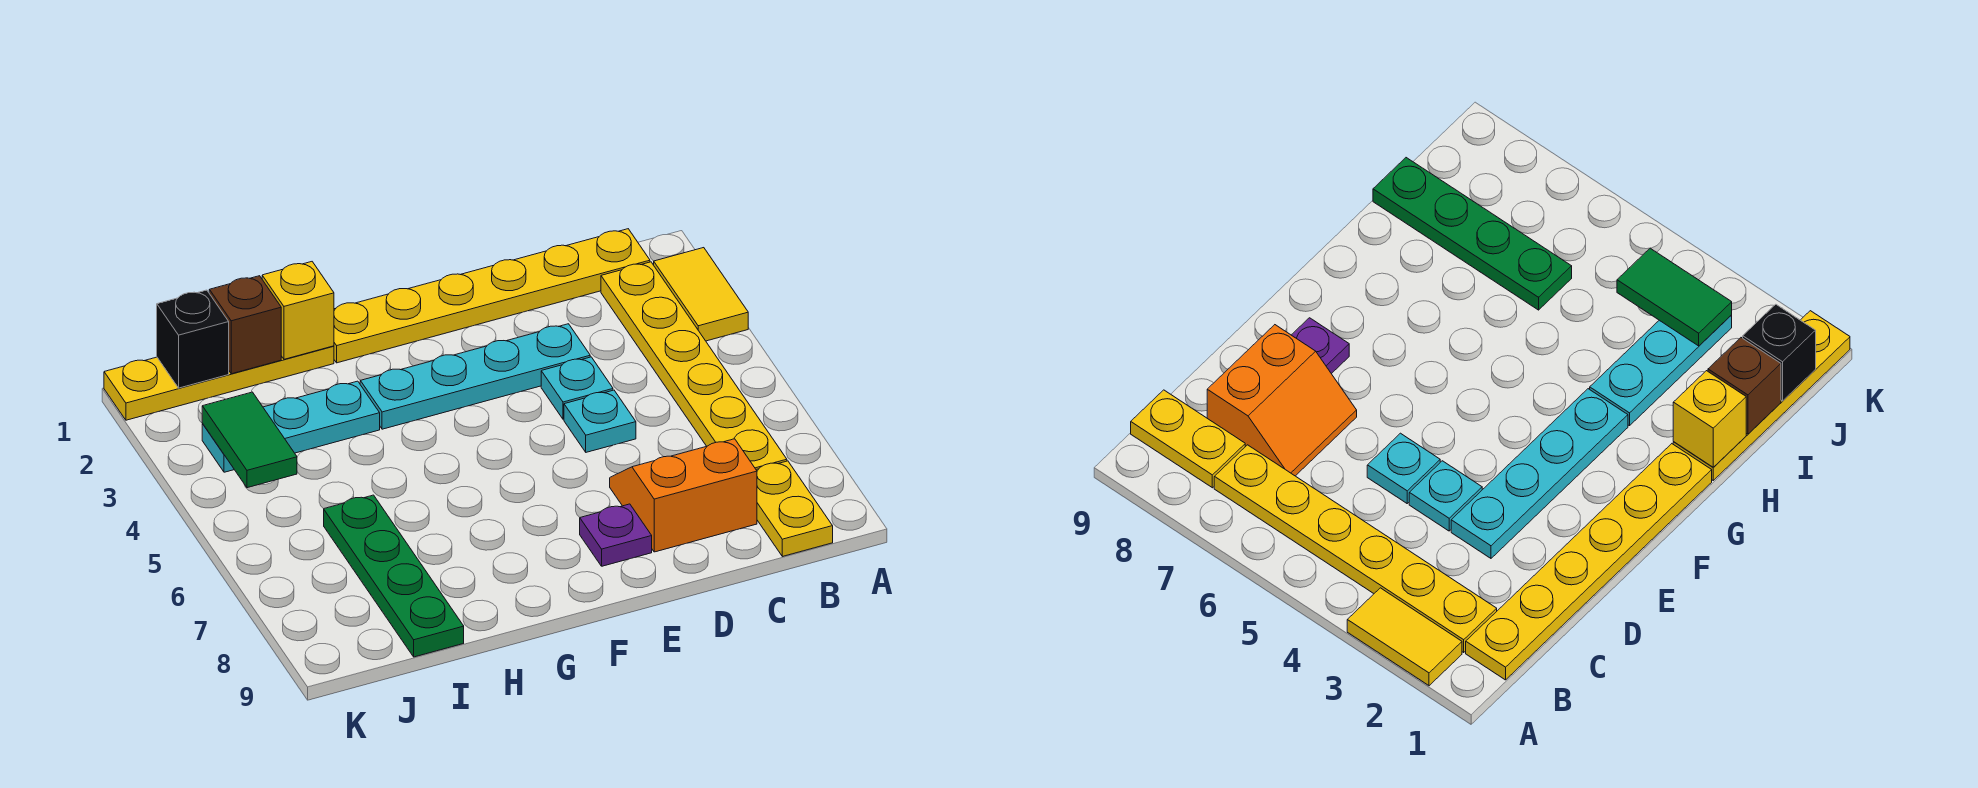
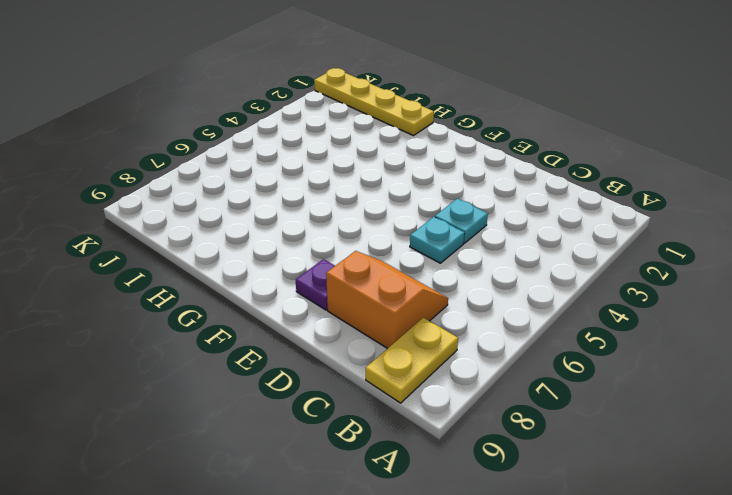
none -> yellow tile A2:A3 level 1
none -> yellow plate B1:G1 level 1
none -> yellow plate B2:B7 level 1

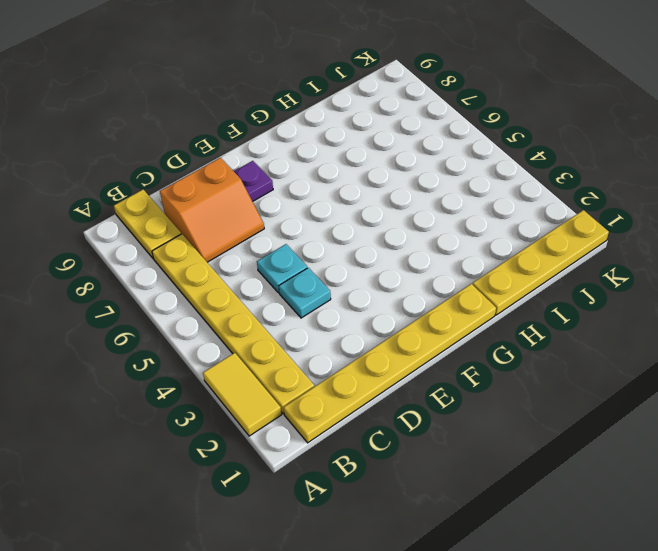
none -> cyan plate D3:G3 level 1
none -> cyan plate H3:J3 level 1
none -> green plate I6:I9 level 1

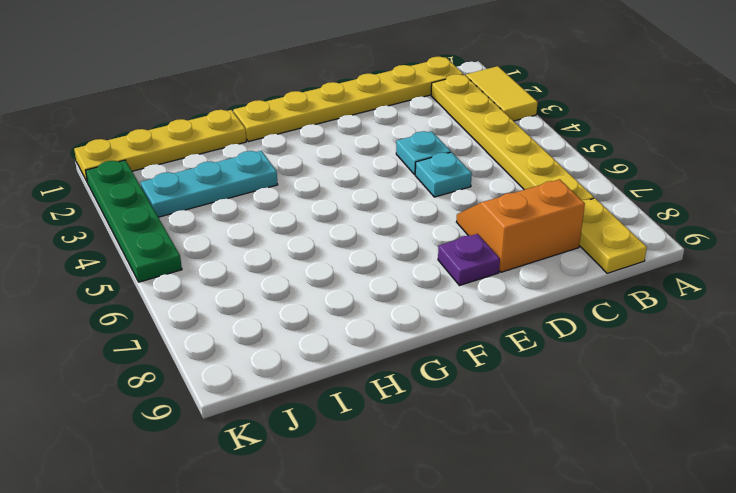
green plate K2:K5 level 1 -> green plate I6:I9 level 1
none -> cyan plate D3:G3 level 1
none -> yellow brick H1 level 2
none -> brown brick I1 level 2

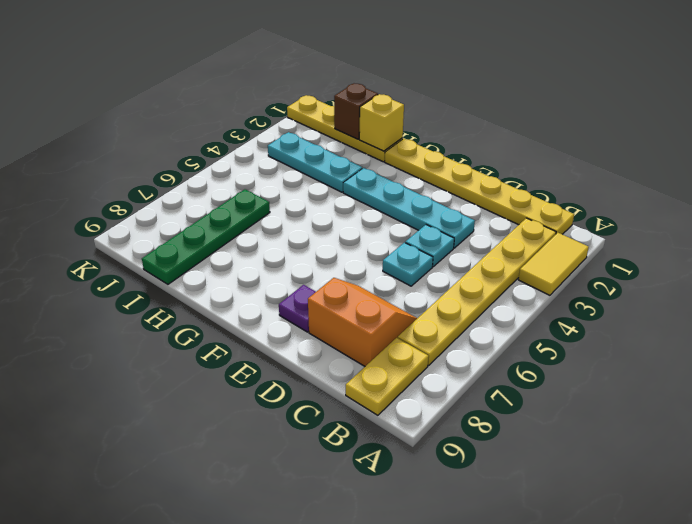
none -> black brick J1 level 2
none -> green tile J3:J4 level 2

